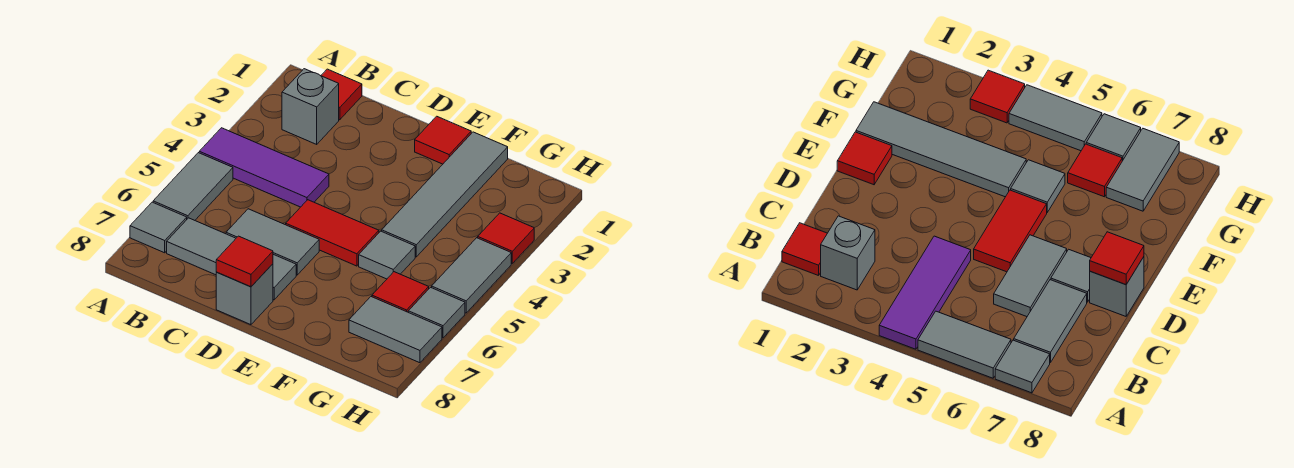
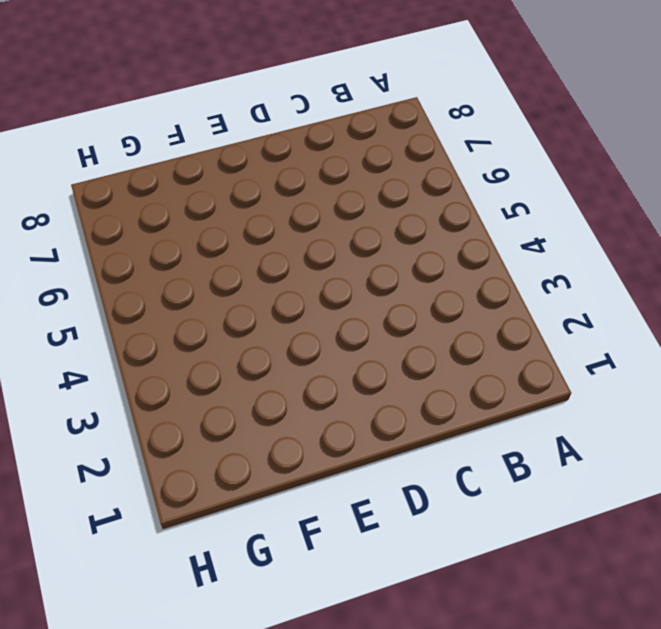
none -> purple tile A4:C4 level 1
none -> grey tile A5:A6 level 1
none -> grey tile A7 level 1

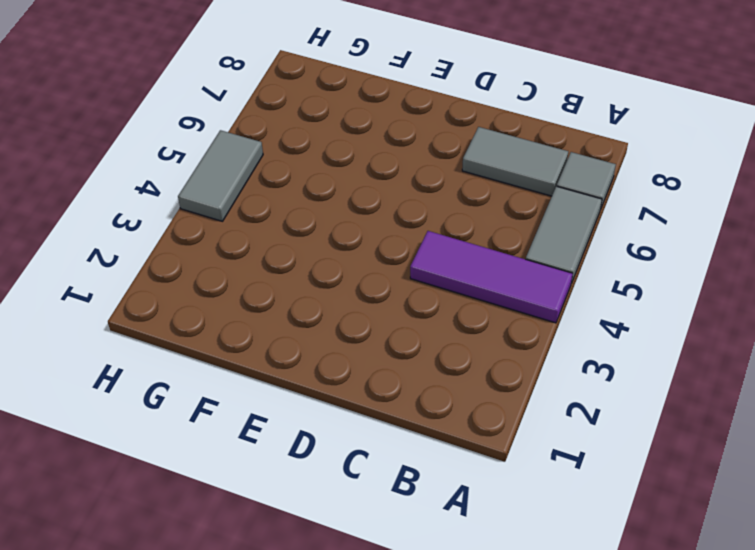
none -> red tile B1 level 1
none -> grey brick B2 level 1
none -> grey tile C6:D6 level 1

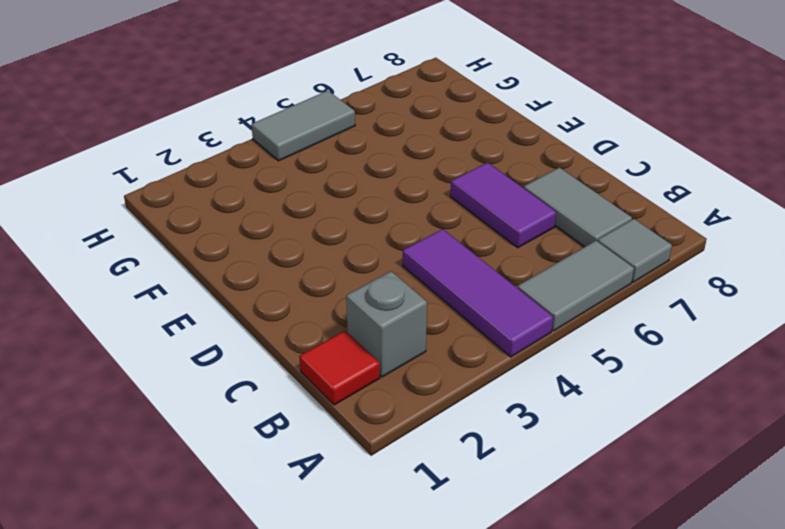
purple tile C6:D6 level 1 -> grey tile C6:D6 level 1
none -> red tile D5:E5 level 1
none -> grey tile D7 level 1
none -> grey brick D8 level 1

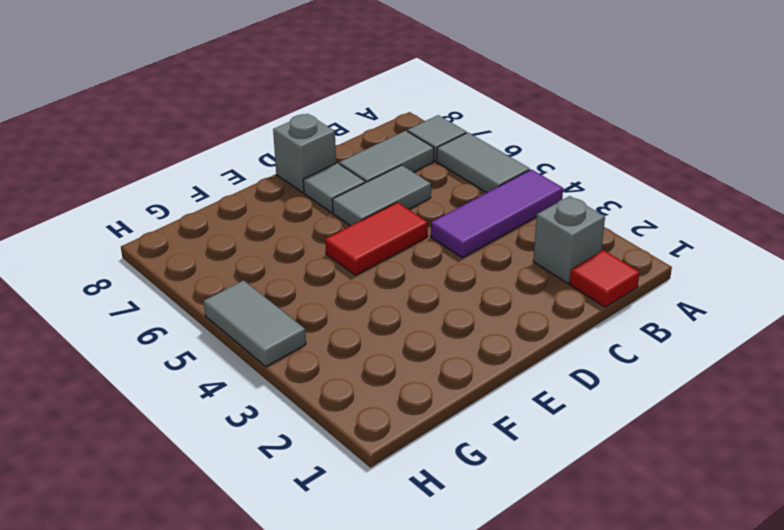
none -> red tile E1 level 1
none -> grey tile F1:F4 level 1
none -> grey tile F5 level 1

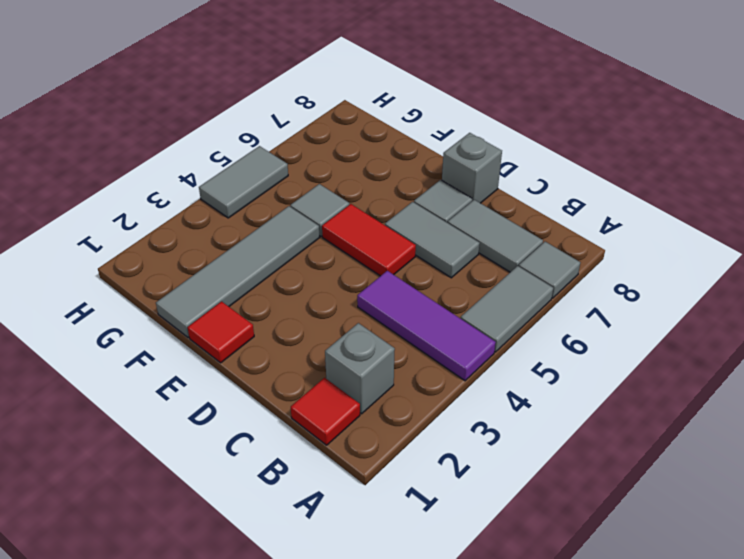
none -> red tile G6 level 1
none -> grey tile G7:H7 level 1
none -> red tile H3 level 1

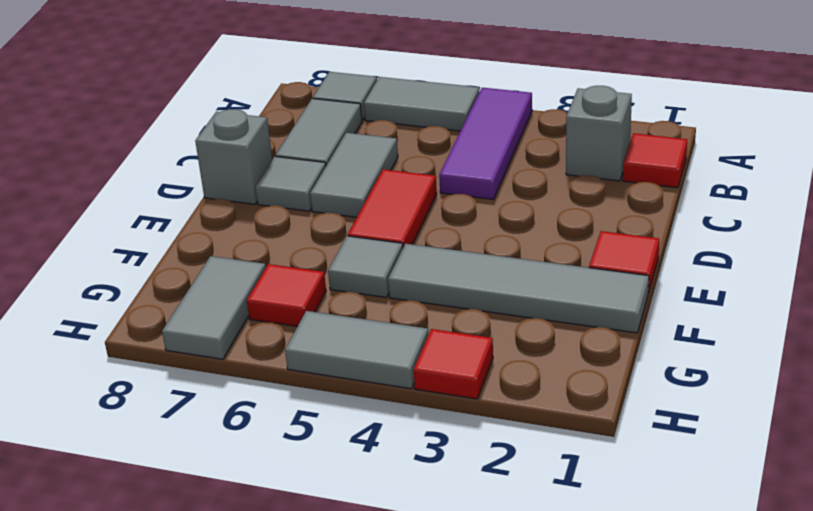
none -> grey tile H6 level 1
none -> red tile D8 level 2

